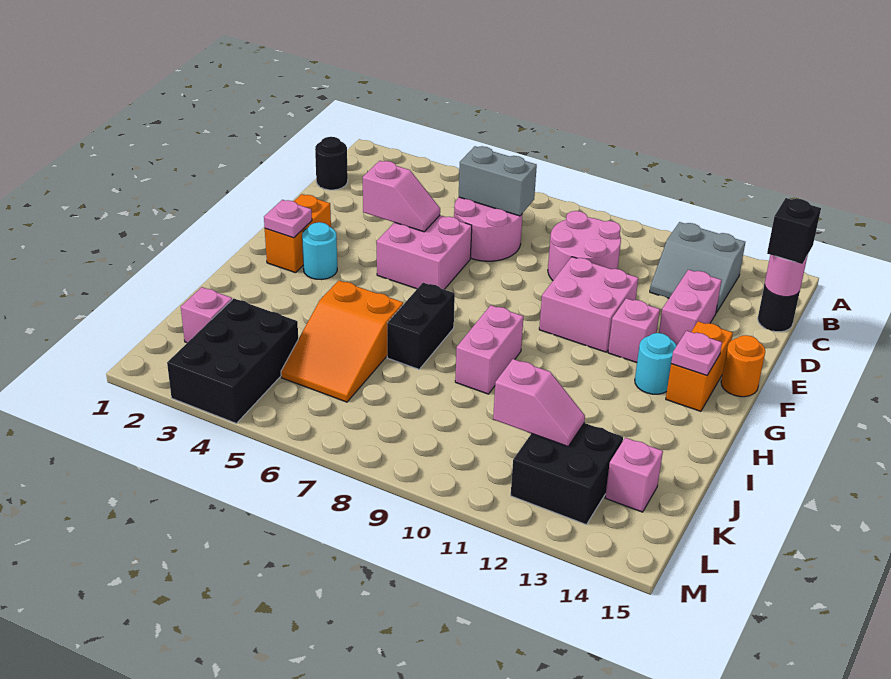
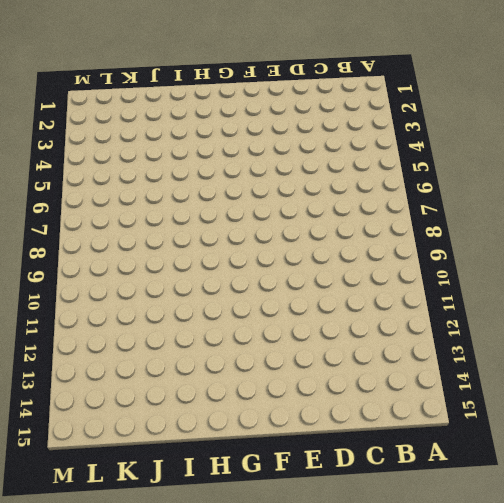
none -> grey slope B12:C13 level 1 top B
none -> black round brick C1 level 1
none -> pink round brick C6:D7 level 1

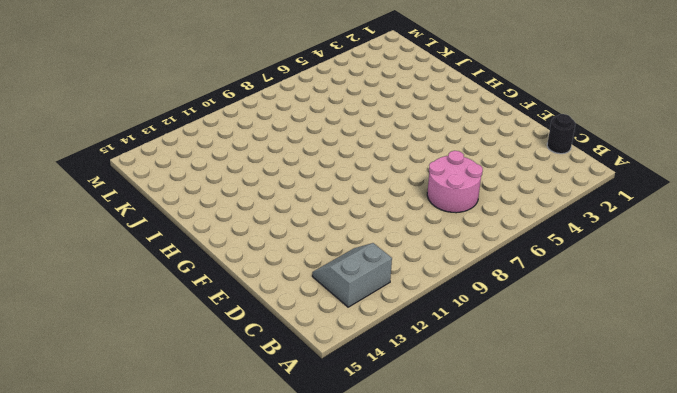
none -> pink round brick C9:D10 level 1
none -> black round brick C15 level 1
none -> pink brick D13:E13 level 1

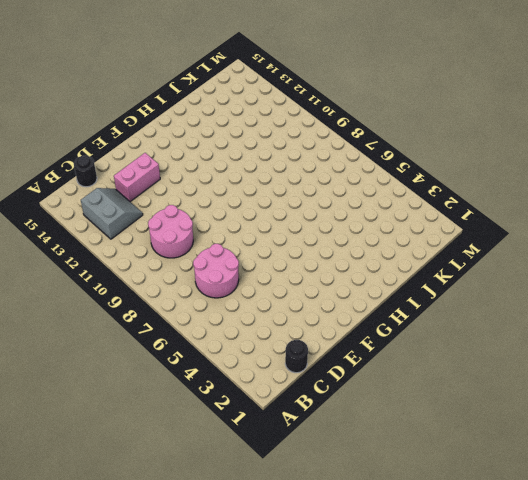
none -> pink brick E5:F6 level 1
none -> pink brick E10:F11 level 1
none -> orange brick F2:G2 level 1

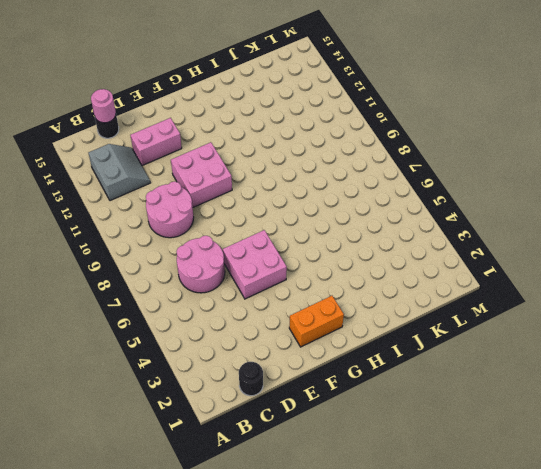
none -> pink brick F12 level 1
none -> orange brick F14:G14 level 1
none -> orange round brick F15 level 1

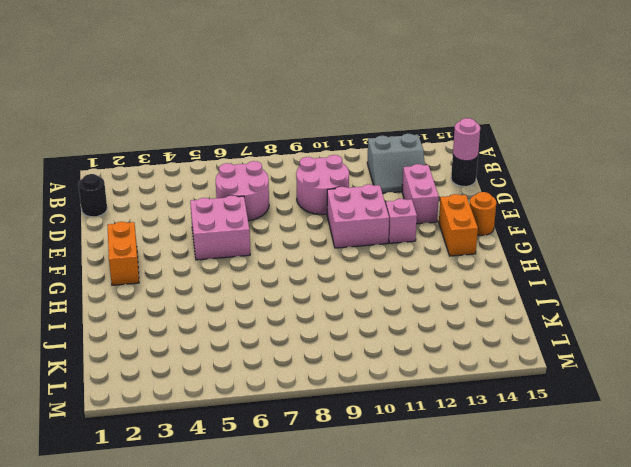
none -> cyan round brick G3 level 1
none -> cyan round brick G13 level 1
none -> black brick H7:I7 level 1

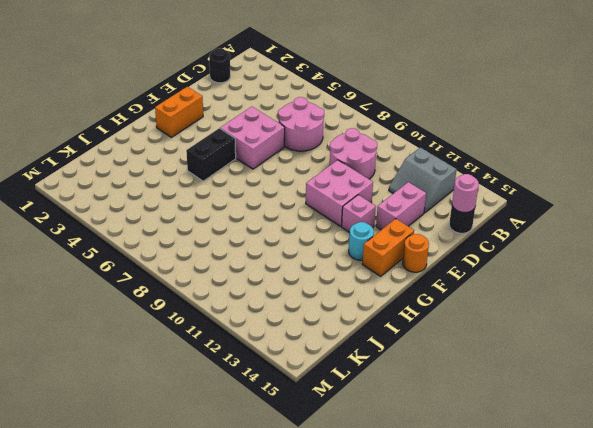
black brick G5:H5 level 1 -> black brick H7:I7 level 1
none -> cyan round brick G3 level 1
none -> pink brick H9:I9 level 1
none -> orange slope I5:K6 level 1 top I

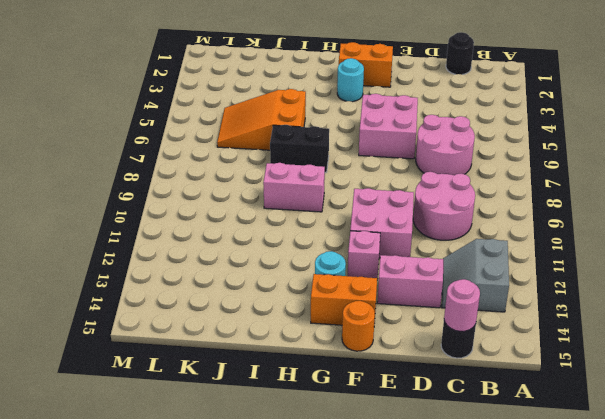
none -> pink brick K2 level 1
none -> black brick K3:M4 level 1
none -> black brick K12:L13 level 1

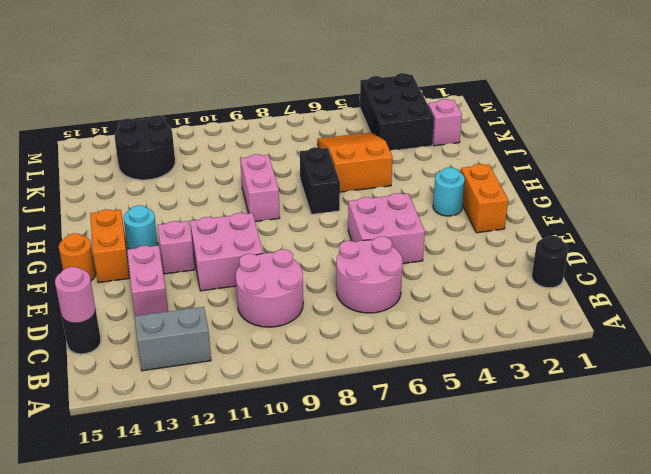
black round brick K12:L13 level 1 -> black brick K12:L13 level 1
none -> pink brick K14 level 1
none -> grey brick C6:C7 level 2
none -> pink slope E4:E5 level 2 top 4

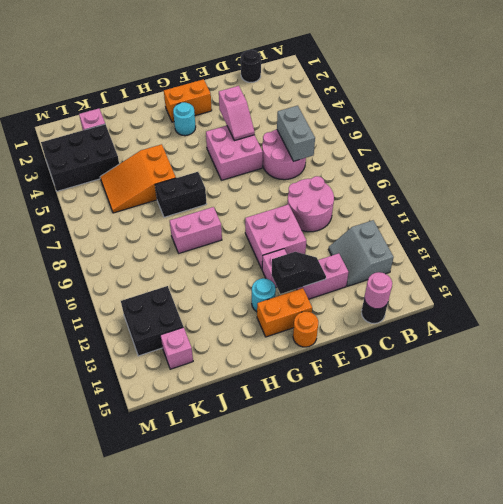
black slope E13:F13 level 2 top F -> none
none -> pink plate G2 level 2
none -> pink plate G14 level 2
none -> pink slope K11:K12 level 2 top 11

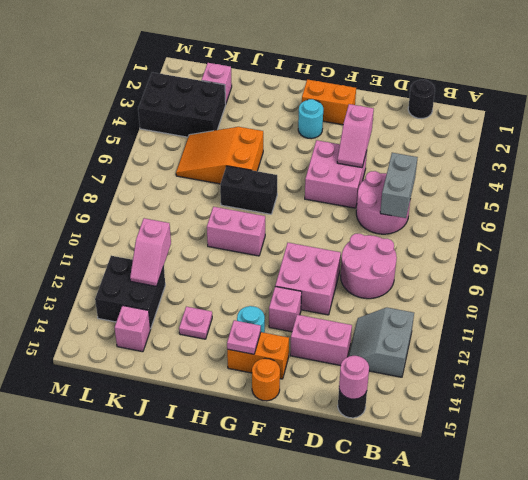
pink plate I13 level 1 -> pink plate G2 level 2
none -> black brick C15 level 3

